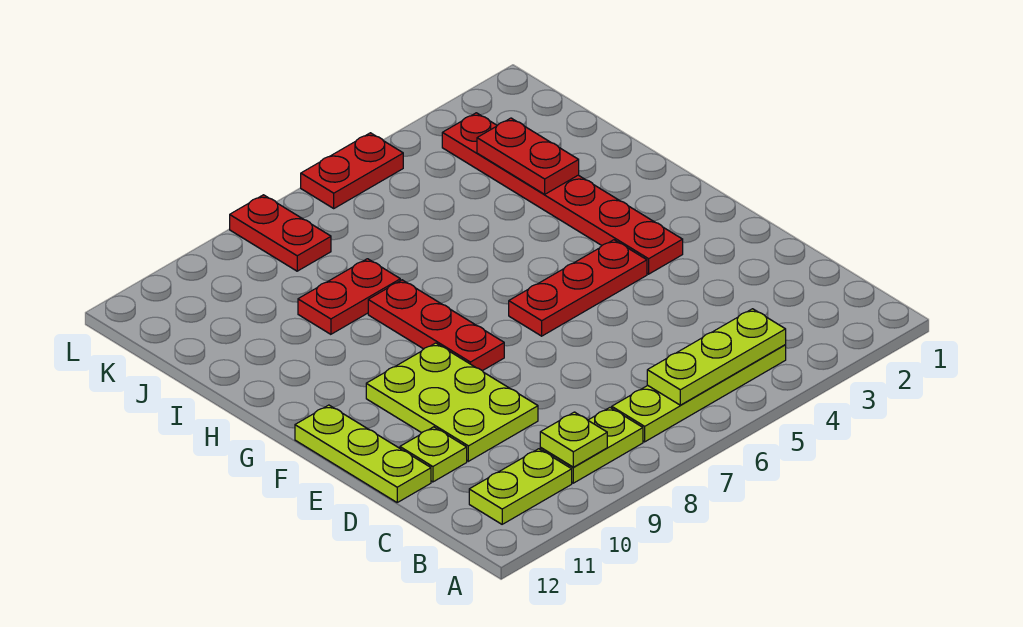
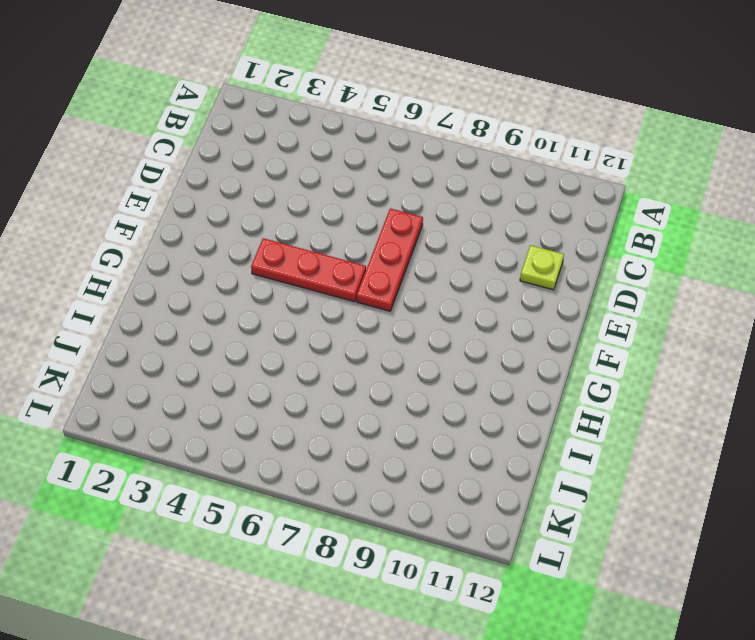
red plate D7:F7 level 1 -> red plate F8:H8 level 1
none -> lime plate B4:B7 level 1
none -> lime plate B8:B9 level 1
none -> lime plate B10:B11 level 1

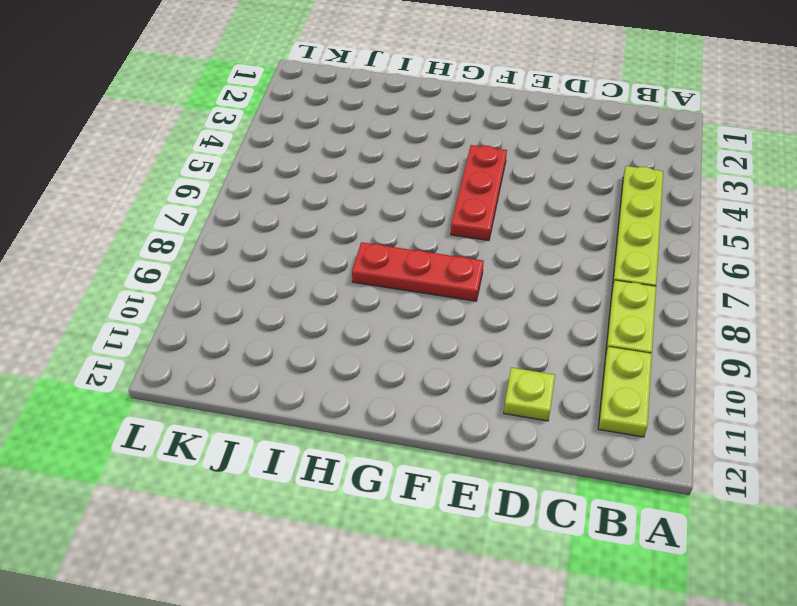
none -> lime plate D9:F10 level 1
none -> lime plate D12:F12 level 1
none -> red plate F3:K3 level 1

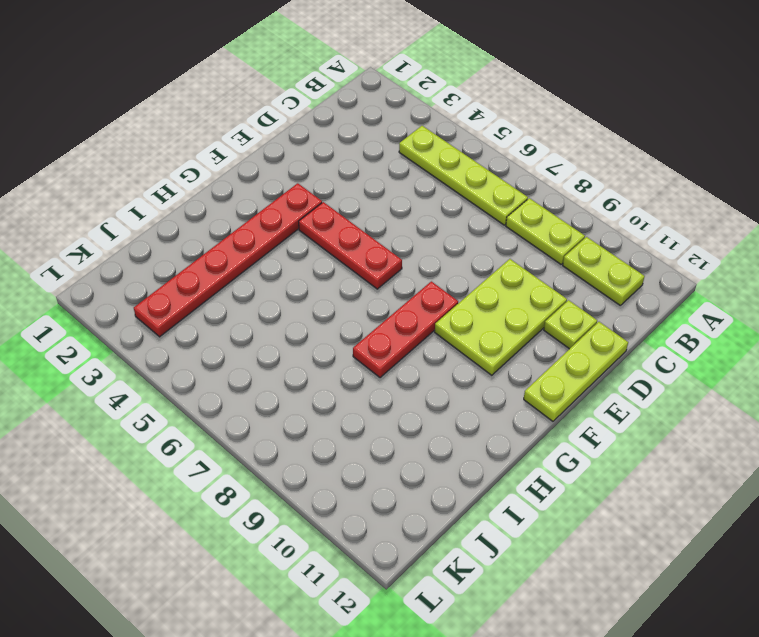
none -> red plate I8:I9 level 1
none -> red plate K8:L8 level 1
none -> red plate L5:L6 level 1

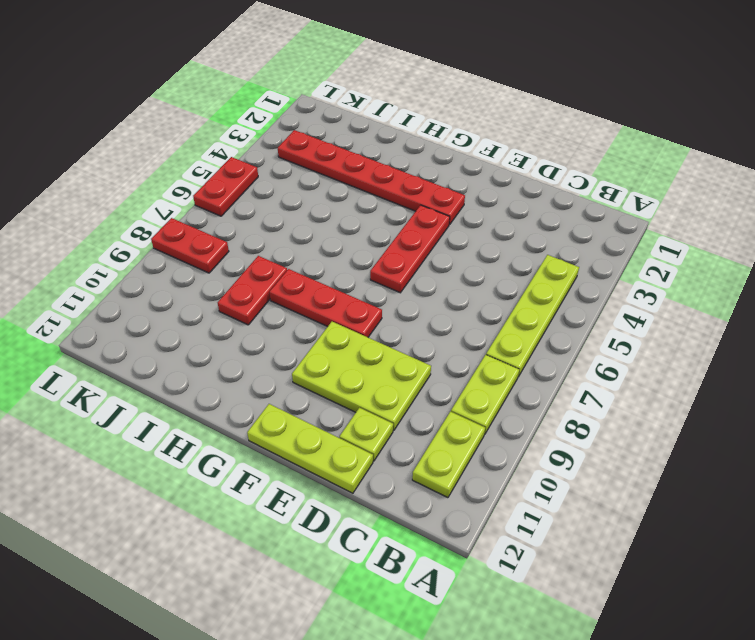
none -> lime plate B4:B6 level 2
none -> lime plate B9 level 2
none -> red plate I3:J3 level 2

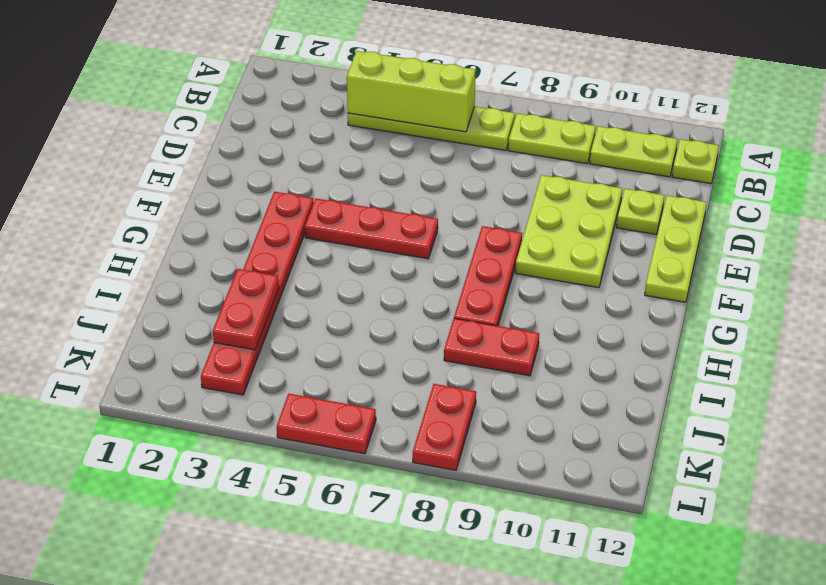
lime brick B4:B6 level 2 -> lime plate B4:B6 level 2
lime plate B12 level 1 -> lime plate B9 level 2

